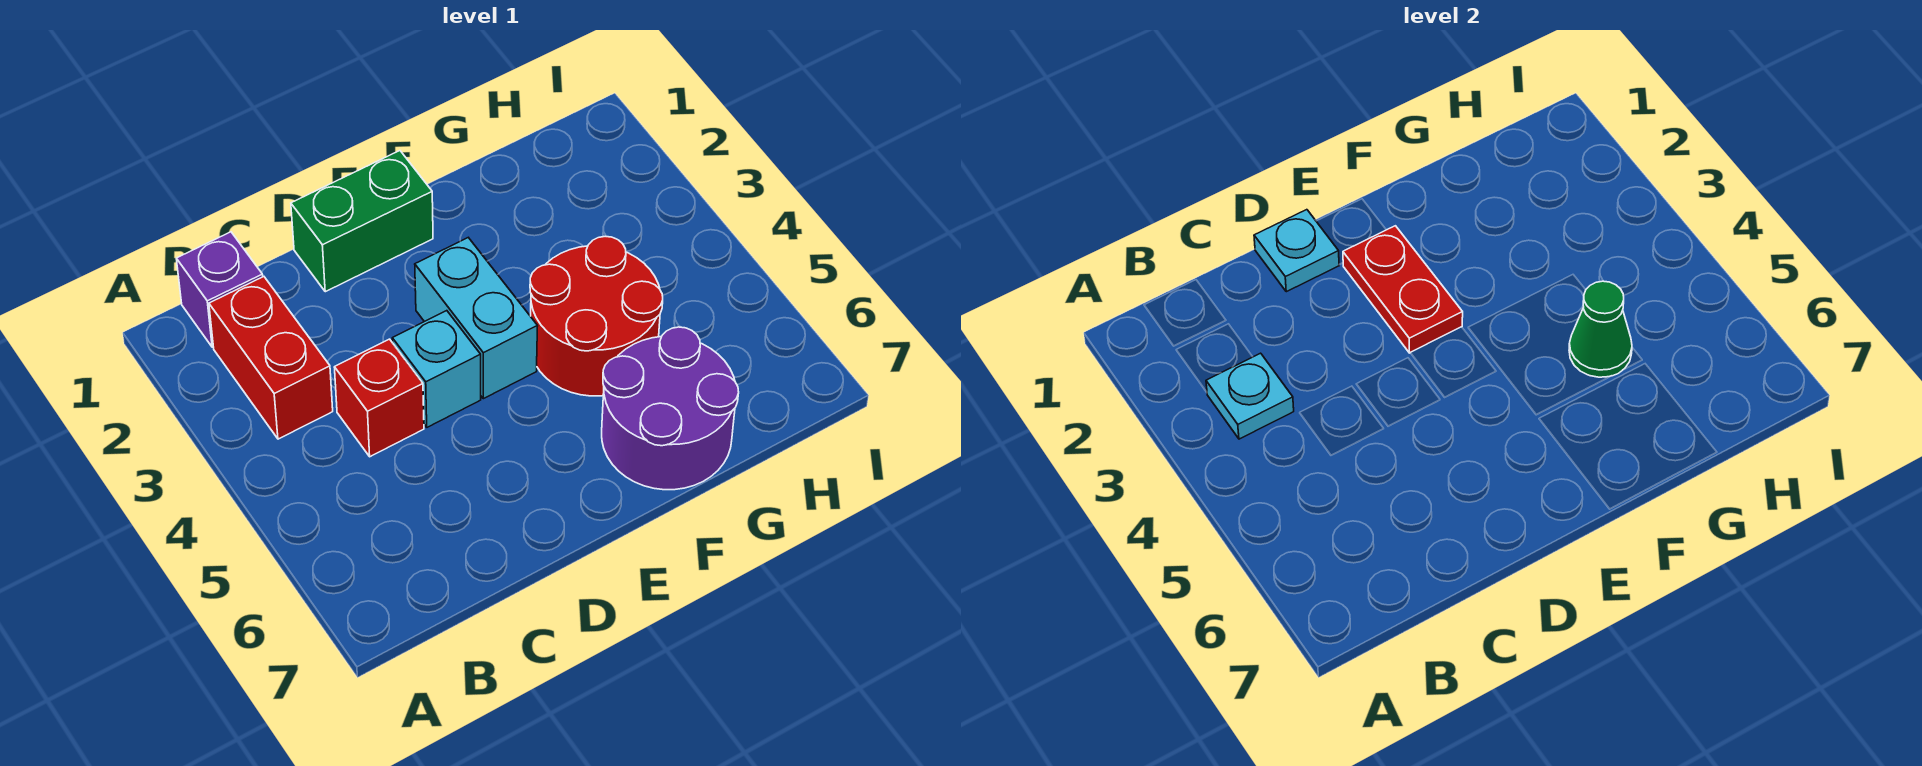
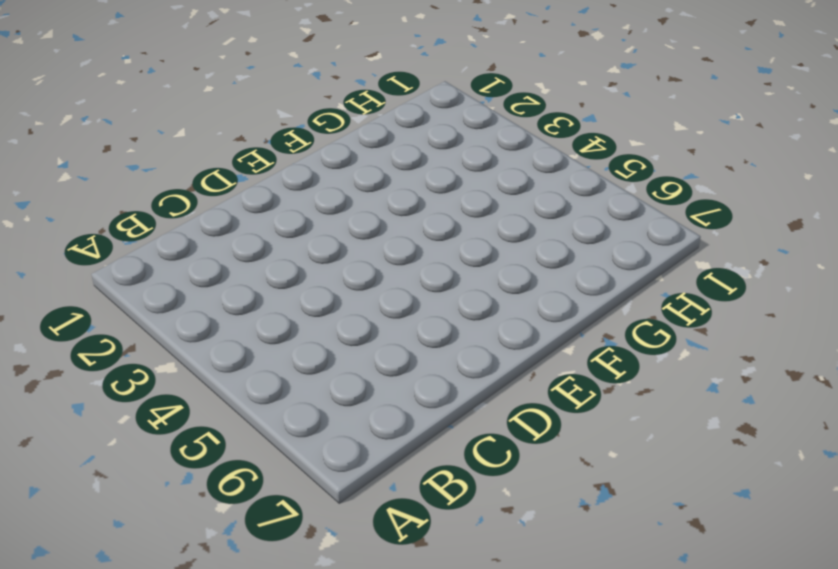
none -> purple brick B1 level 1
none -> red brick B2:B3 level 1
none -> red brick C4 level 1

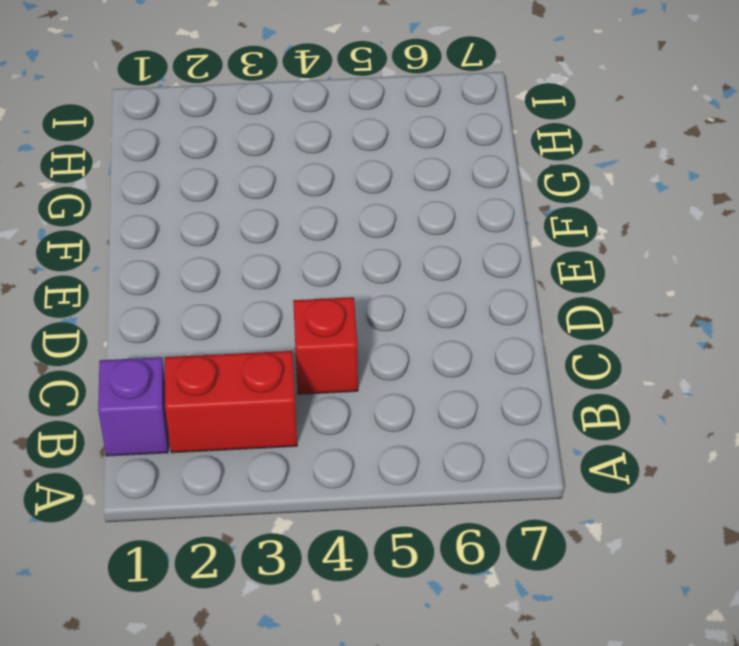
none -> green brick D1:E1 level 1
none -> cyan brick D4 level 1
none -> cyan brick E3:E4 level 1

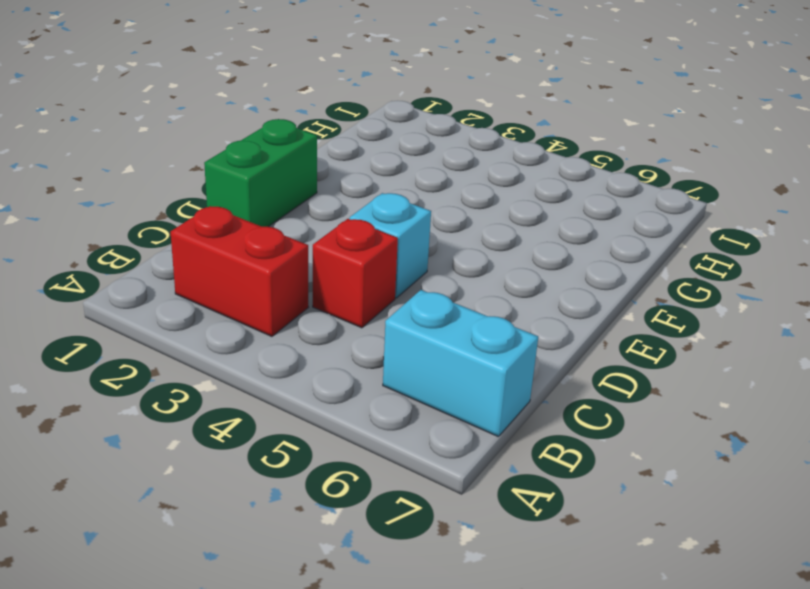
cyan brick B6:B7 level 1 -> cyan brick E3:E4 level 1
none -> purple brick B1 level 1
none -> red round brick F4:G5 level 1
none -> purple round brick F6:G7 level 1

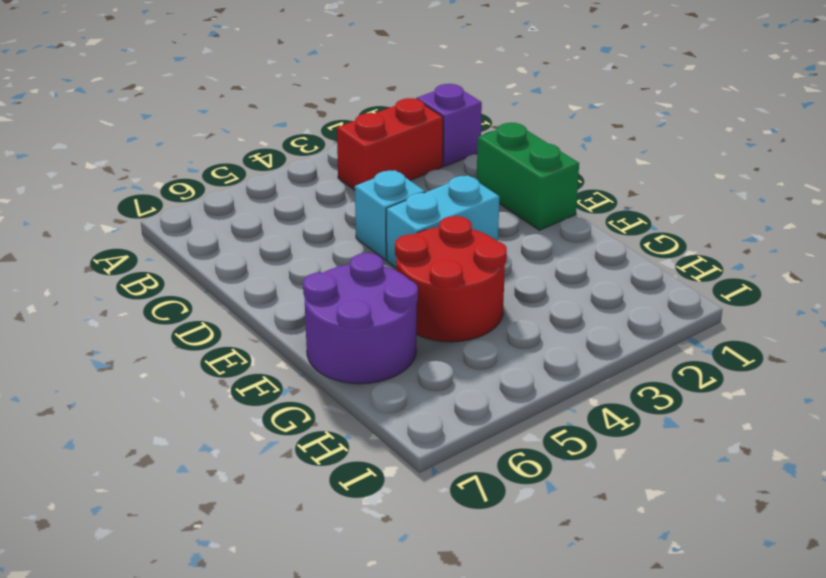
none -> red brick C4 level 1
none -> cyan plate B3 level 2
none -> cyan plate D1 level 2

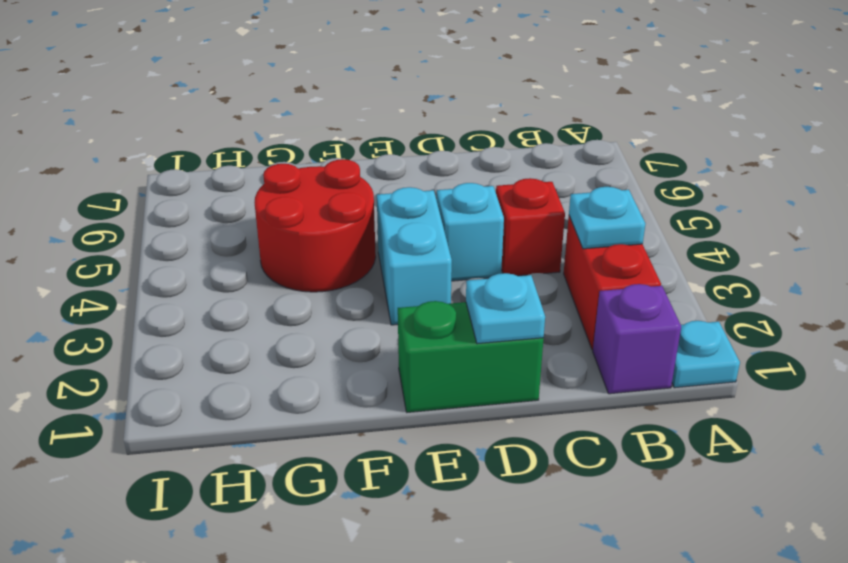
cyan plate A1 level 1 -> none
none -> purple round brick F6:G7 level 1
none -> red plate E2:E3 level 2
none -> green cone G5 level 2

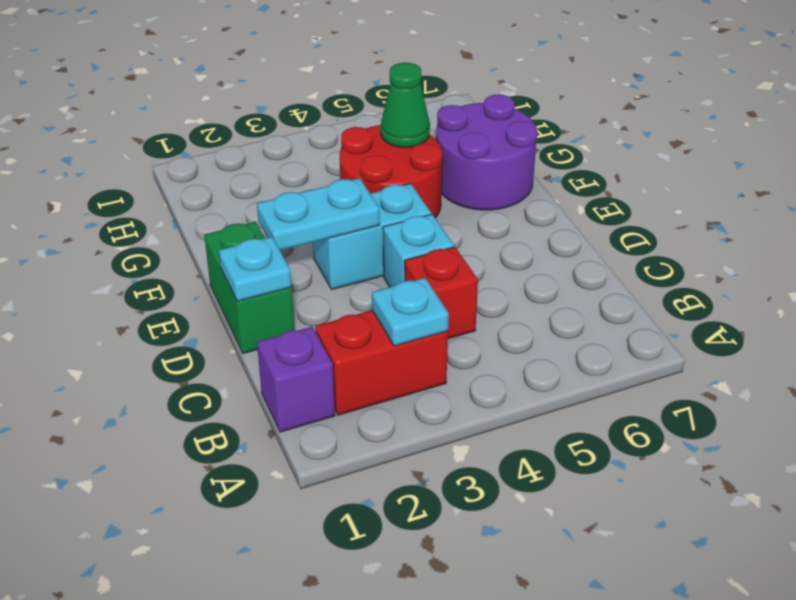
cyan plate E2:E3 level 2 -> red plate E2:E3 level 2

